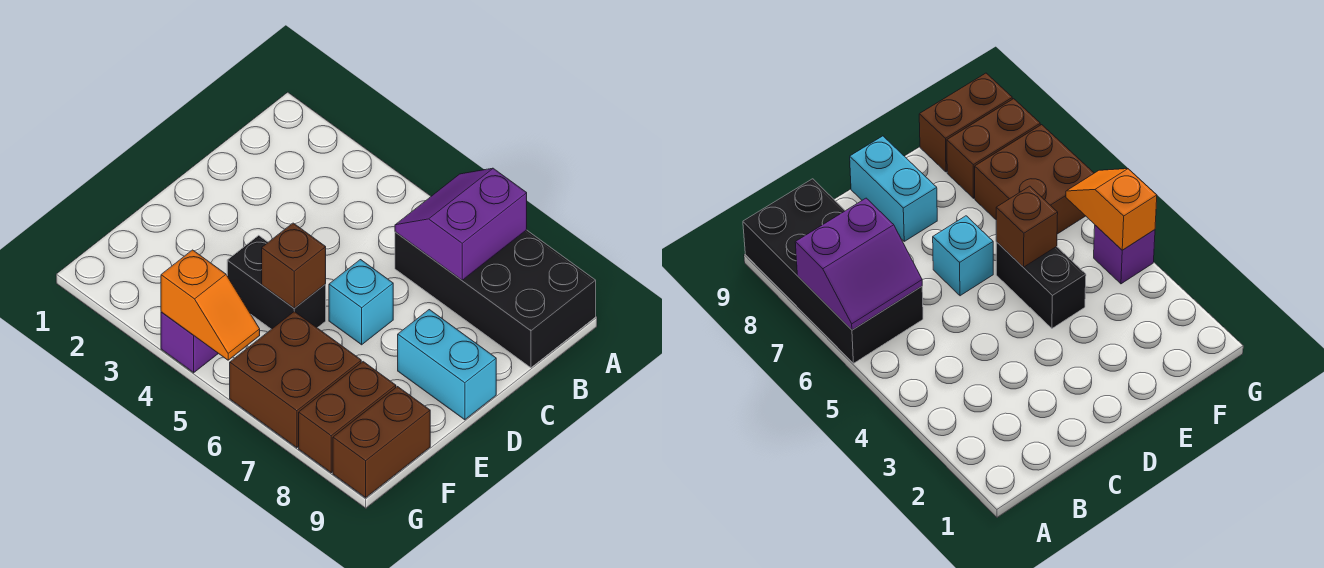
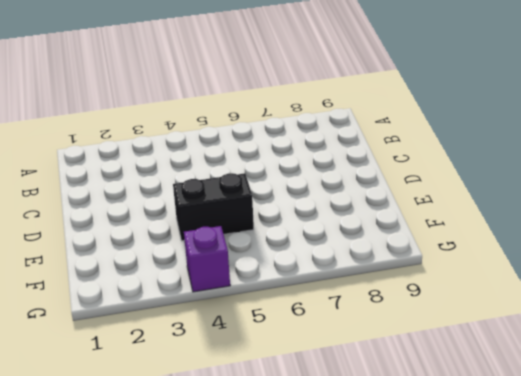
none -> black brick A6:B9 level 1
none -> cyan brick D6 level 1

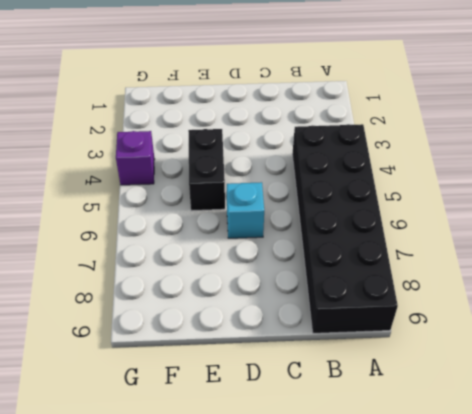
black brick A4:B9 level 1 -> black brick A6:B9 level 1
none -> cyan brick D8:D9 level 1
none -> brown brick F6:G7 level 1

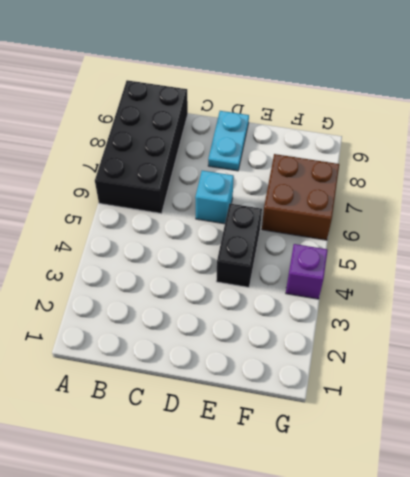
cyan plate D8:D9 level 1 -> cyan brick D8:D9 level 1
none -> brown brick F8:G8 level 1
none -> brown brick F9:G9 level 1

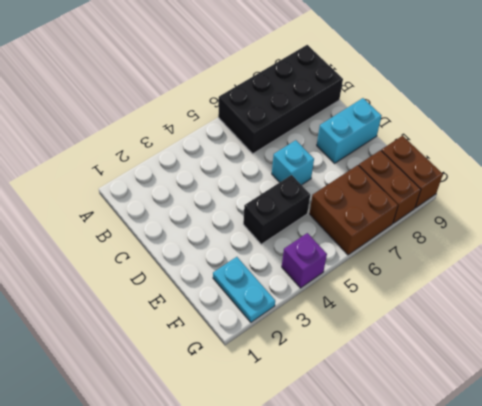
cyan plate F2:G2 level 1 -> none
none -> purple slope A6:B7 level 2 top 7
none -> brown brick E5 level 2

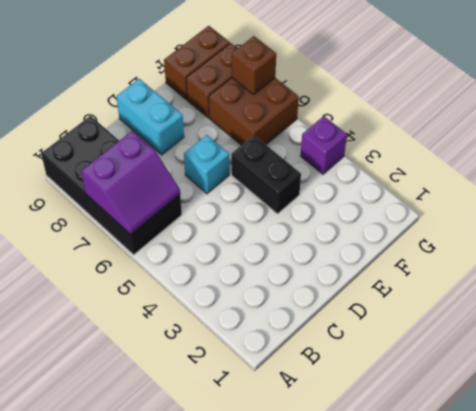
brown brick G7 level 2 -> brown brick E5 level 2
none -> orange slope G4:G5 level 2 top 4

